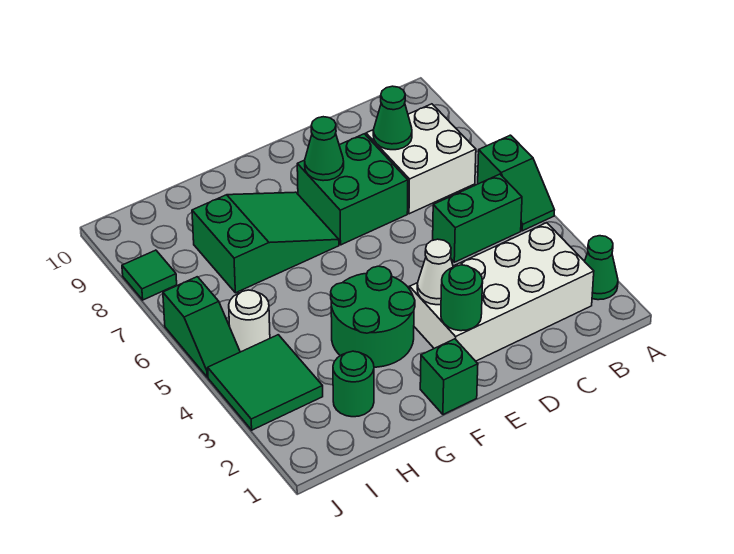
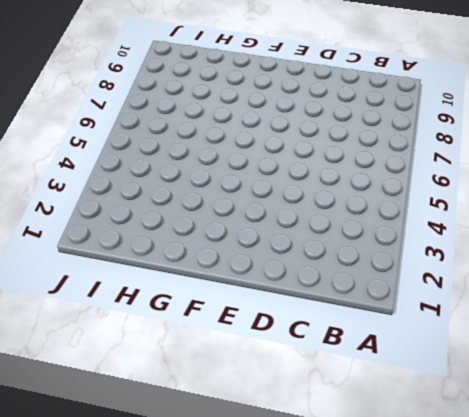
none -> green cone A2 level 1
none -> green slope A5:A6 level 1 top 6
none -> white brick B2:E3 level 1

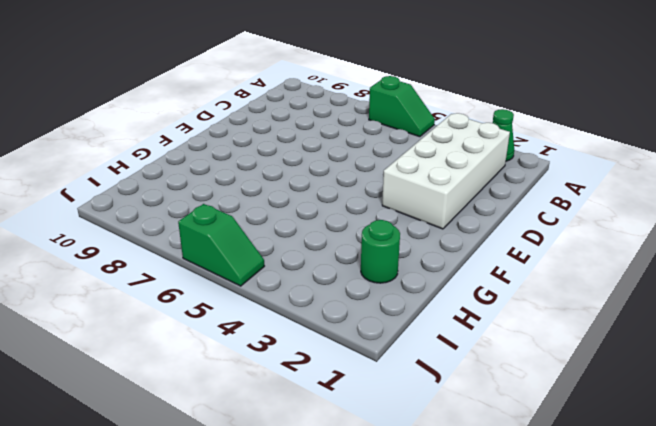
none -> green brick B5:C5 level 1
none -> white brick B7:C8 level 1
none -> green brick D7:E8 level 1

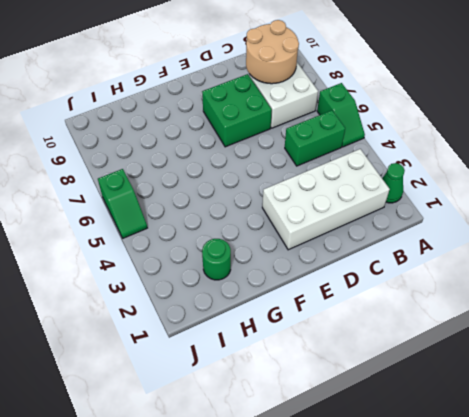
tan round brick B8:C9 level 2 -> green cone C8 level 2
none -> green brick F1 level 1
none -> green round brick F3:G4 level 1
none -> green slope F7:H8 level 1 top H

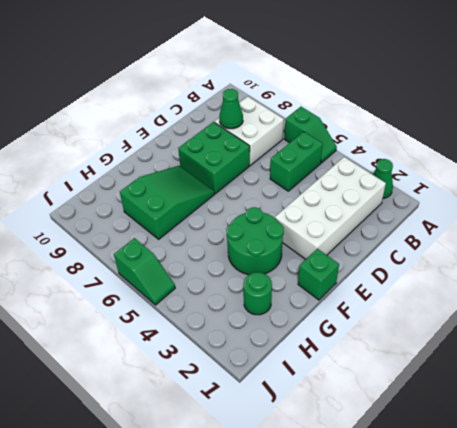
none -> green tile I3:J4 level 1
none -> white round brick I5 level 1
none -> green tile J8 level 1

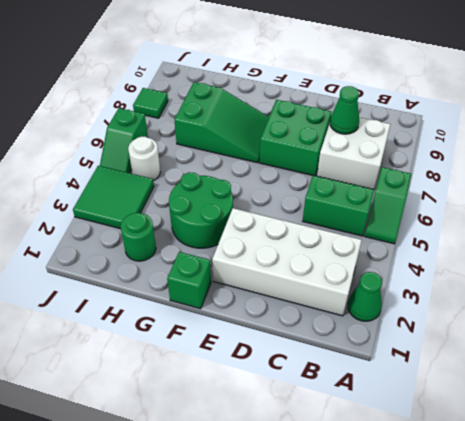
none -> green round brick E2 level 2
none -> white cone E3 level 2
none -> green cone E8 level 2

